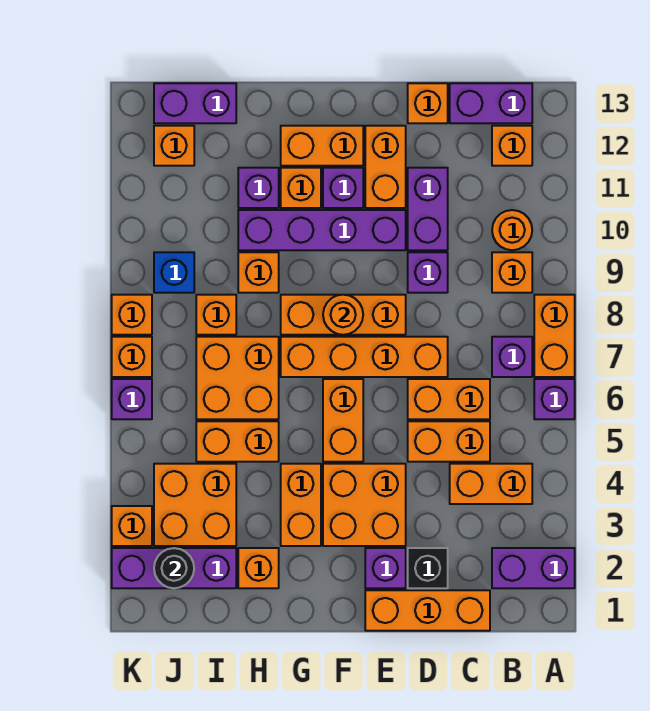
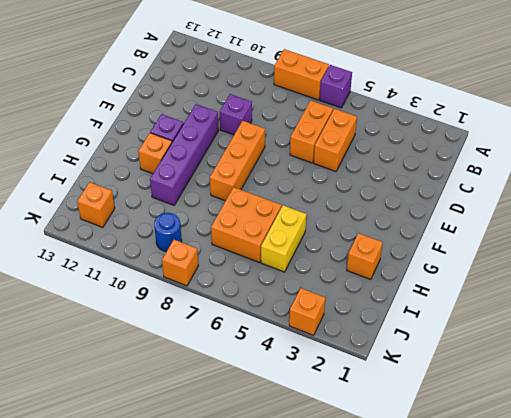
yellow brick H5:I5 level 1 -> orange brick H5:I5 level 1
blue round brick J9 level 1 -> blue brick J9 level 1
none -> purple brick A2:B2 level 1
none -> orange brick B4:C4 level 1
none -> purple brick B7 level 1
none -> orange brick B9 level 1

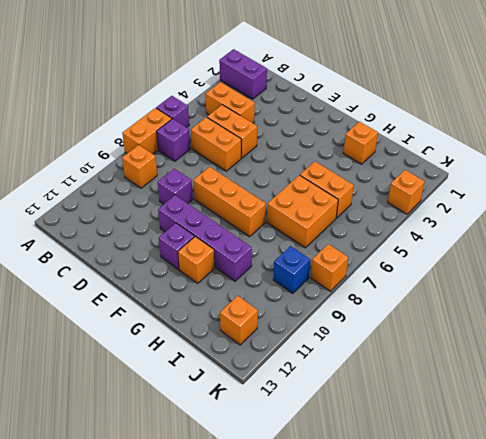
none -> orange round brick B10 level 1
none -> orange brick B12 level 1
none -> purple brick B13:C13 level 1
none -> orange brick C1:E1 level 1

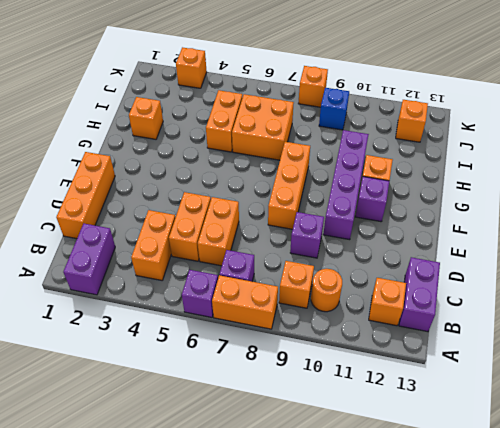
none -> black brick D2 level 1
none -> orange brick D7:G7 level 1
none -> purple brick D10:D11 level 1
none -> orange brick D13 level 1

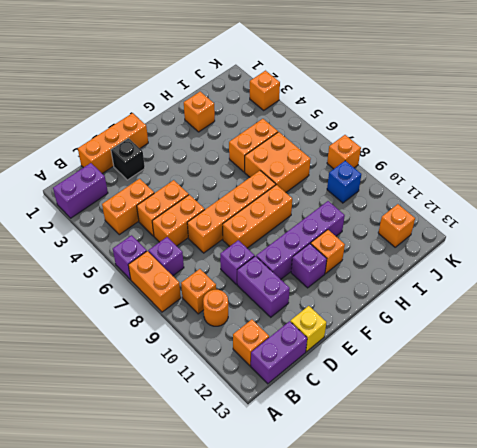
yellow brick D13 level 1 -> orange brick D13 level 1
none -> purple brick E2 level 1
none -> orange brick E3:F4 level 1
none -> orange brick E11:E12 level 1
none -> orange brick F5:F6 level 1

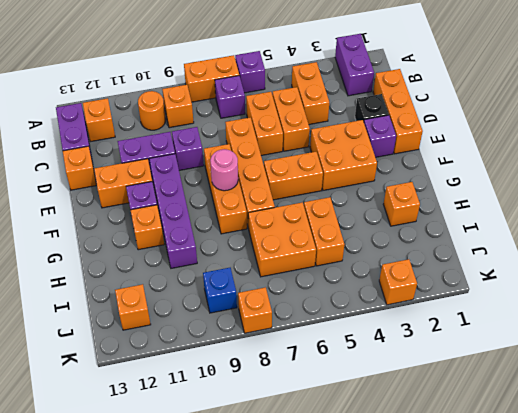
pink round brick F8 level 2 -> orange round brick F8 level 2
none -> orange brick F12:G12 level 1
none -> orange brick G3:G4 level 1
none -> orange brick H9 level 1
none -> purple brick H11 level 1

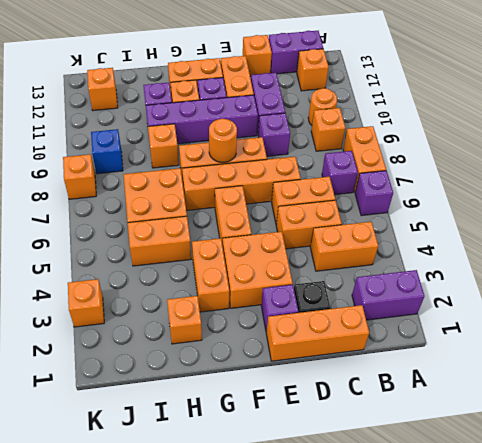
none -> purple brick I2:K2 level 1
none -> orange brick I3:J4 level 1
none -> orange brick I8 level 1
none -> purple brick I13:J13 level 1

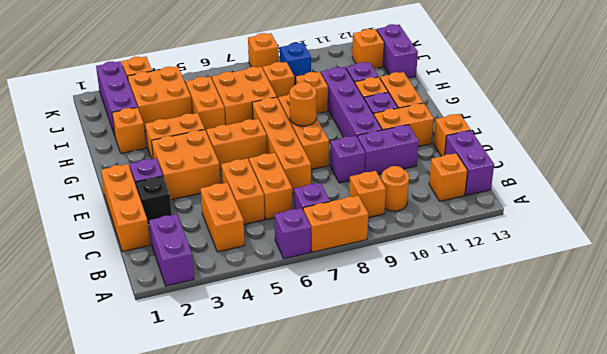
none -> purple brick K6 level 1
none -> orange brick K7 level 1
none -> black round brick J2 level 2

